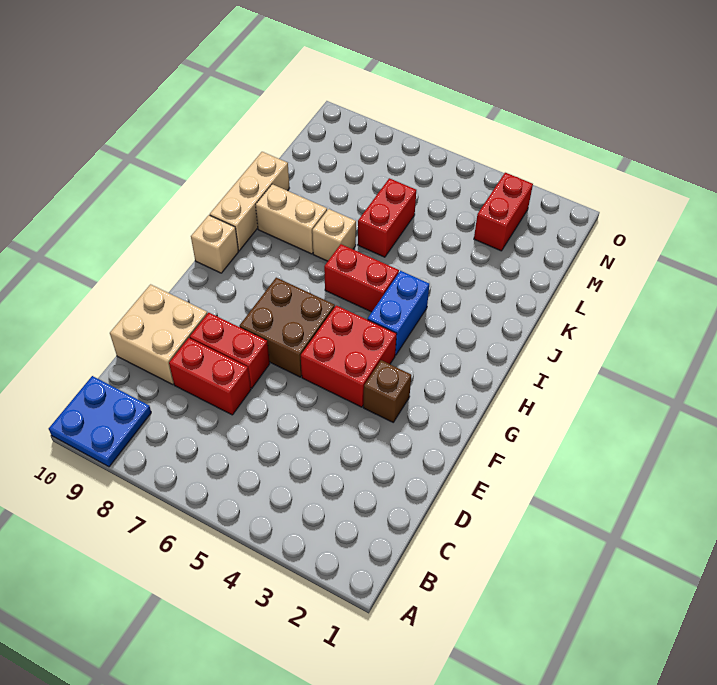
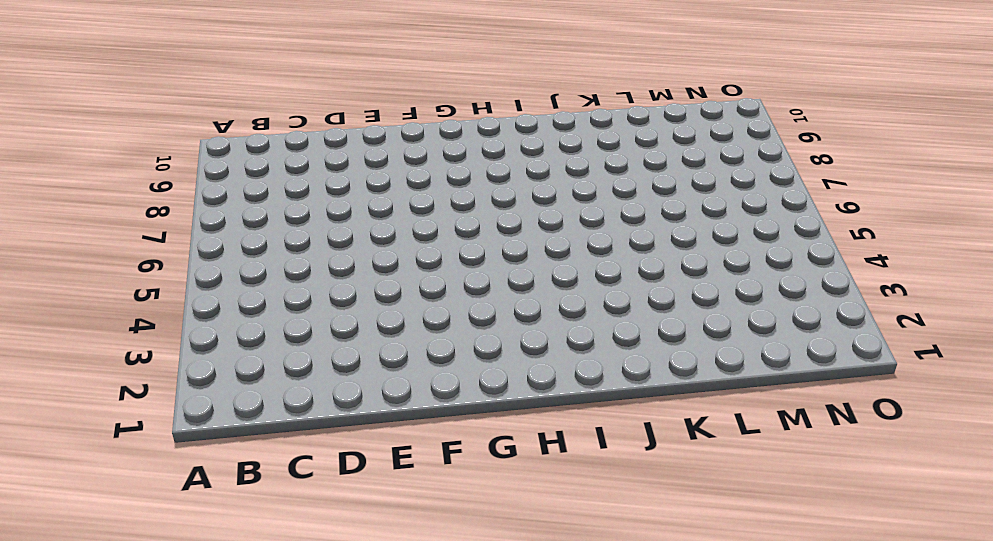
none -> blue plate A9:B10 level 1
none -> red brick D7:D8 level 1
none -> tan brick D9:E10 level 1

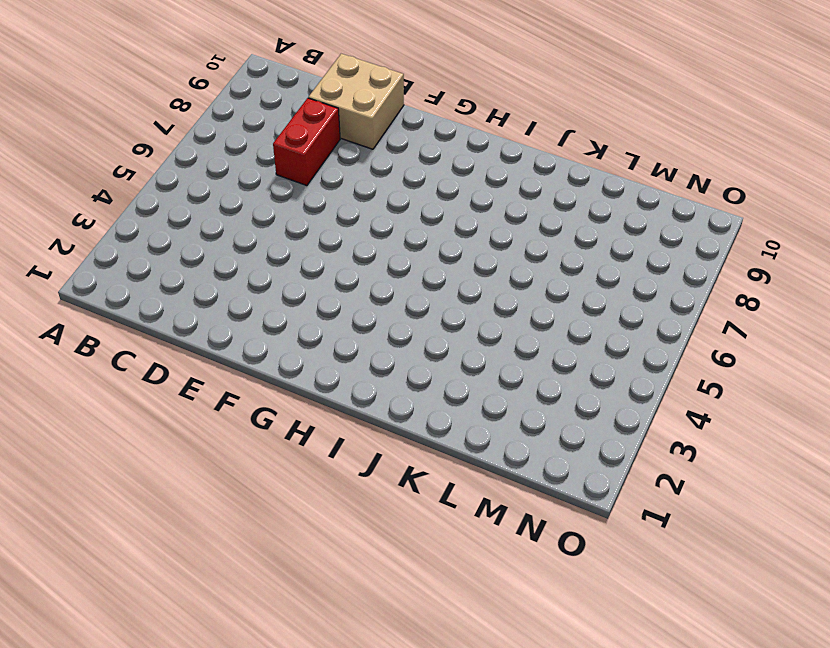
none -> blue plate A9:B10 level 1
none -> red brick E7:E8 level 1
none -> brown brick F3 level 1

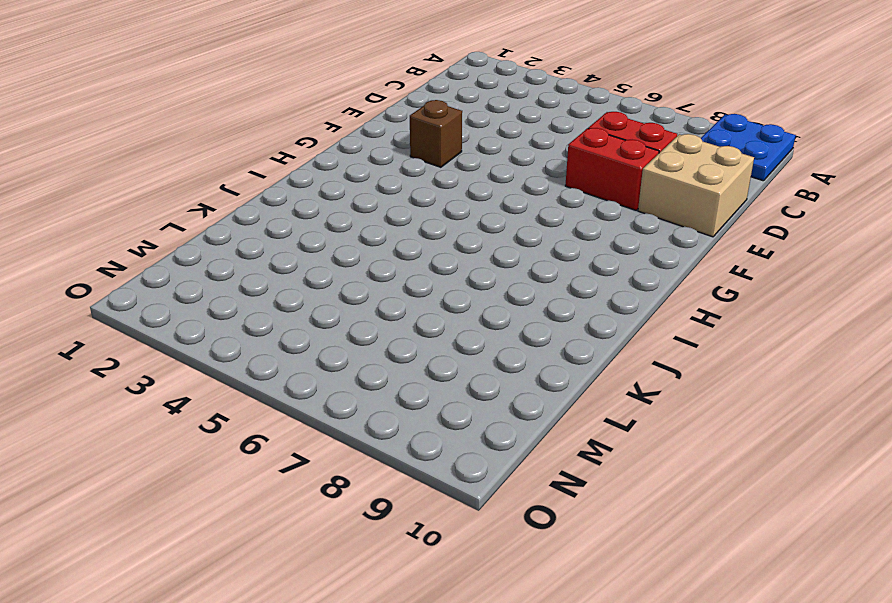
none -> red brick F4:G5 level 1
none -> brown brick F6:G7 level 1
none -> blue brick H4:I4 level 1

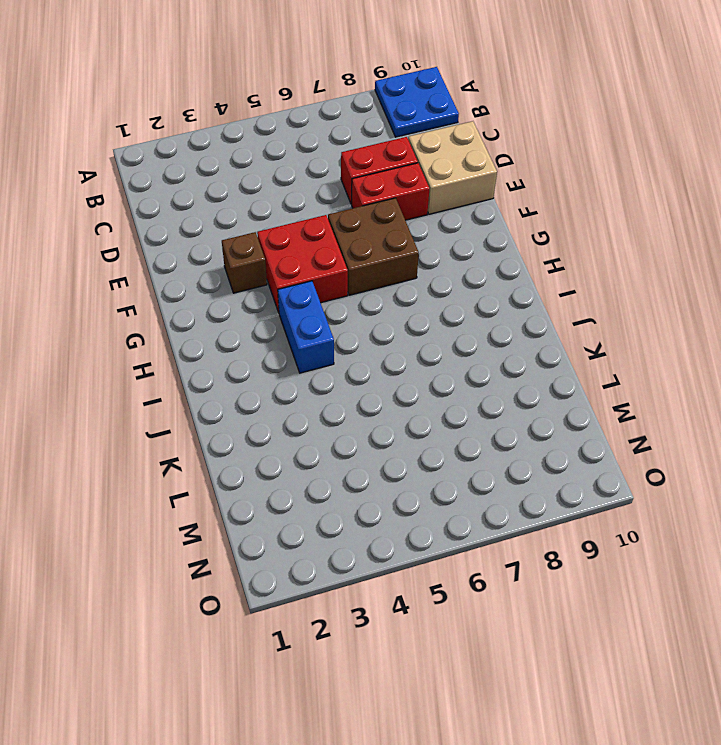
none -> tan brick H10 level 1
none -> red brick I5:I6 level 1
none -> tan brick I10:K10 level 1

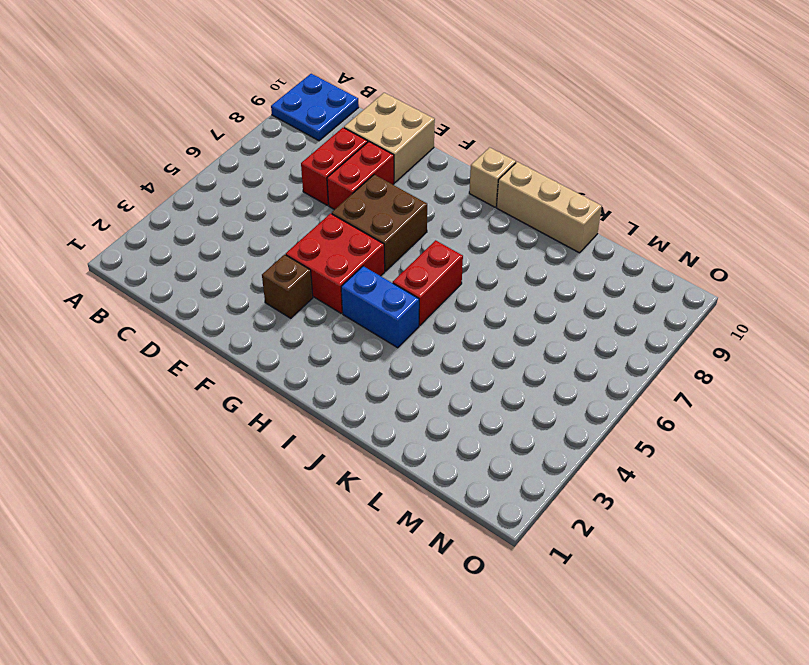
none -> tan brick J7 level 1
none -> tan brick J8:J9 level 1
none -> red brick K6:L6 level 1

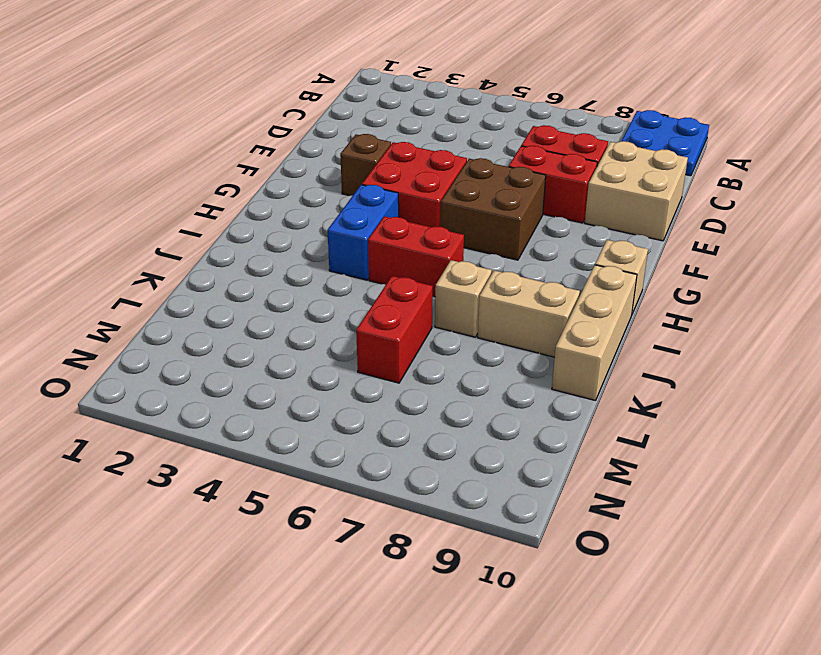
none -> red brick M3:N3 level 1

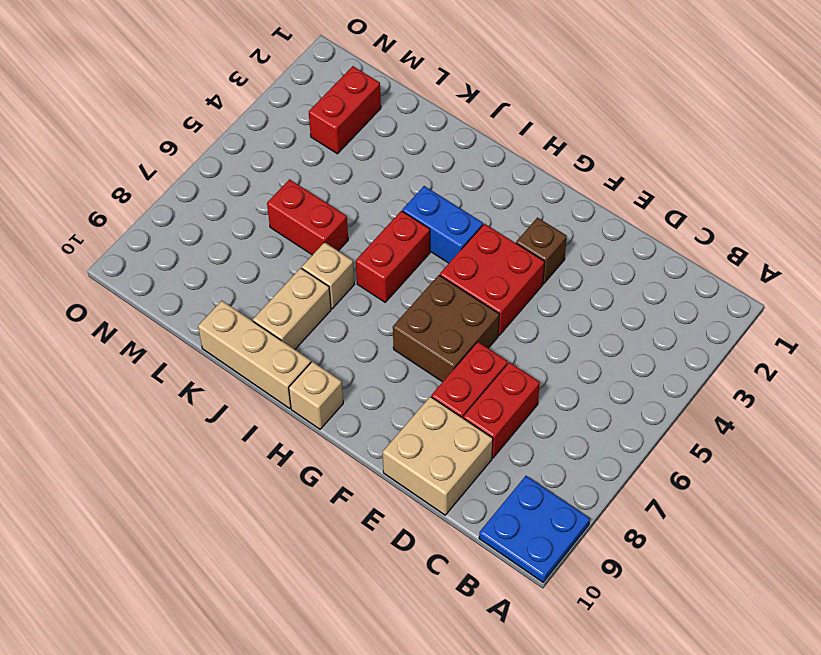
red brick M2:M3 level 1 -> red brick M3:N3 level 1

